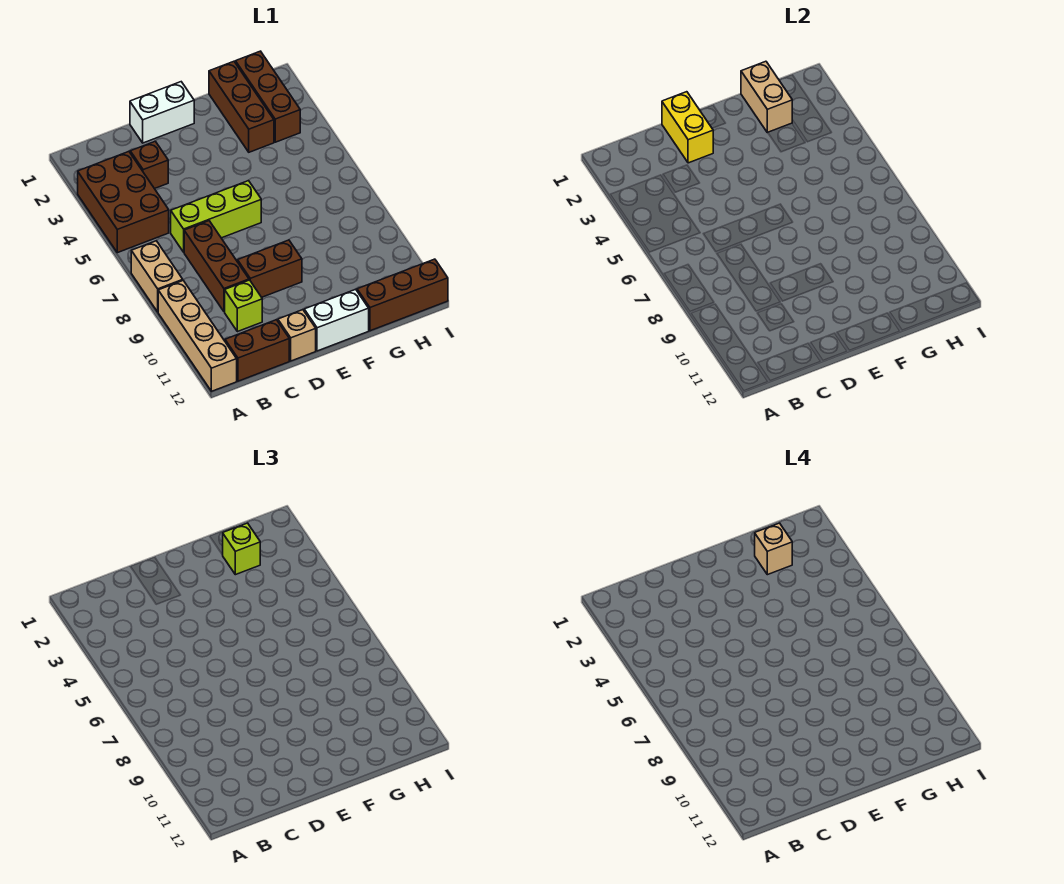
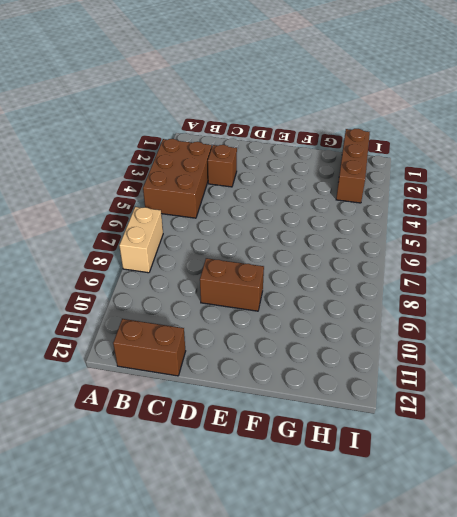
none -> tan brick A9:A12 level 1
none -> lime brick C6:E6 level 1
none -> brown brick C7:C9 level 1

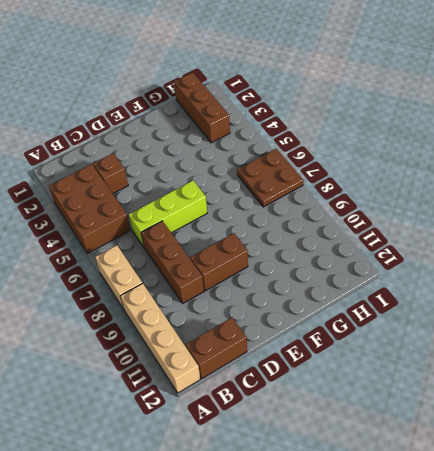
brown plate H6:I7 level 1 -> none
none -> lime brick C10 level 1
none -> white brick D1:E1 level 1
none -> tan brick D12 level 1

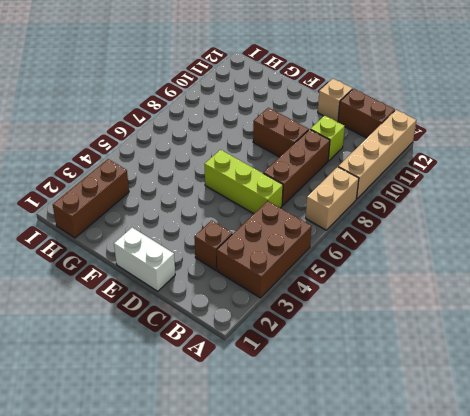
none -> white brick E12:F12 level 1
none -> brown brick G1:G3 level 1
none -> brown brick G12:I12 level 1

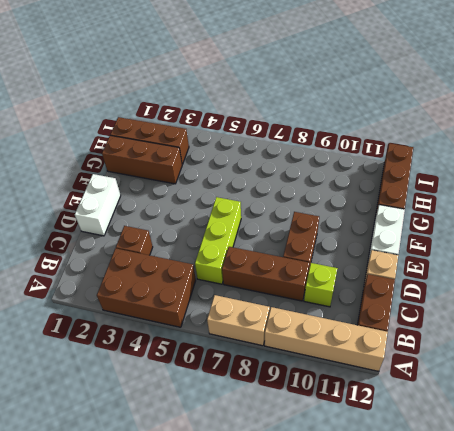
none -> yellow brick D1:D2 level 2
none -> tan brick G1:G2 level 2
none -> lime brick G2 level 3

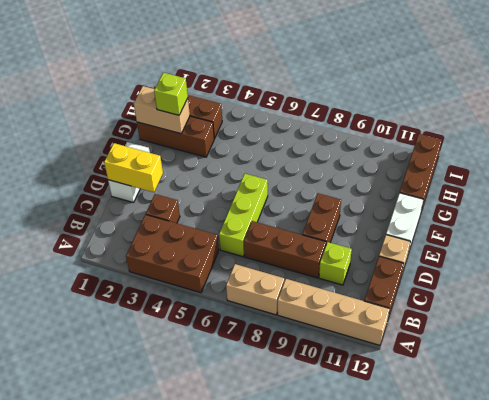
none -> tan brick G2 level 4

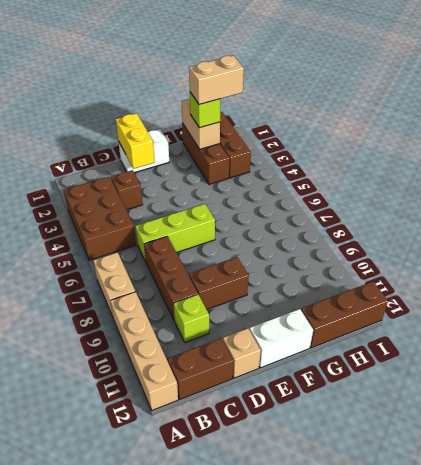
tan brick G2:H2 level 4 -> tan brick G2 level 4

